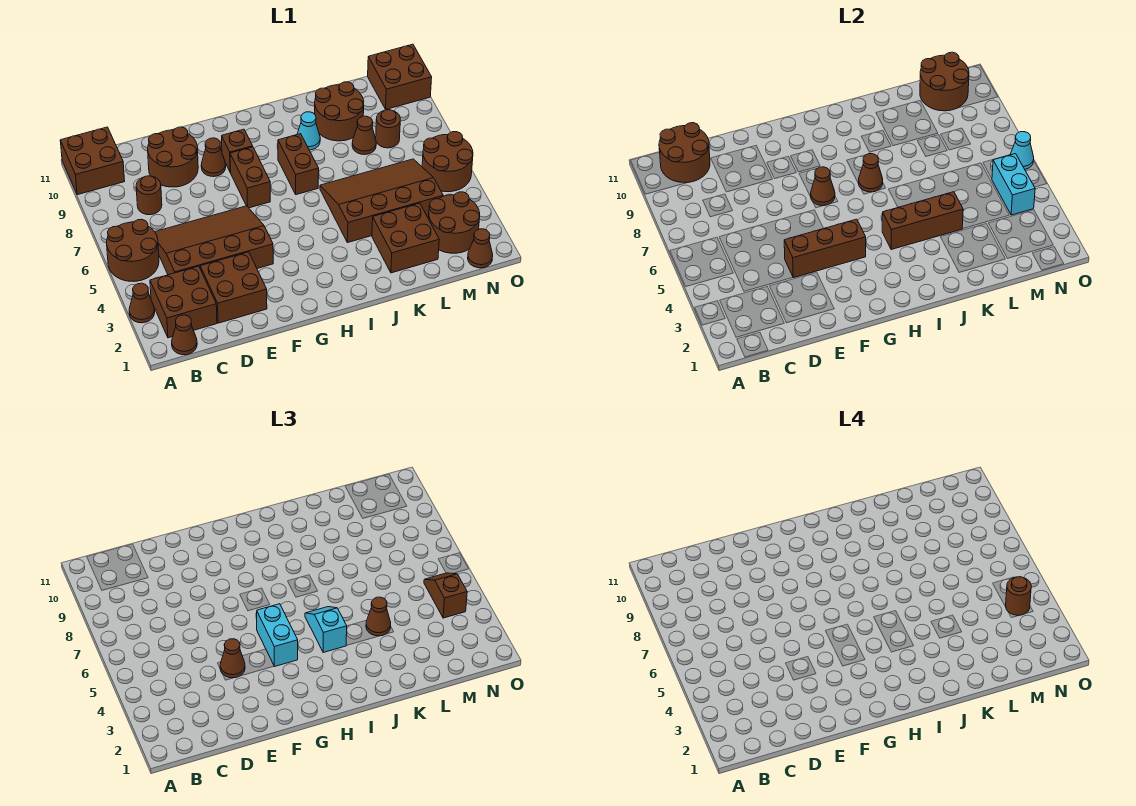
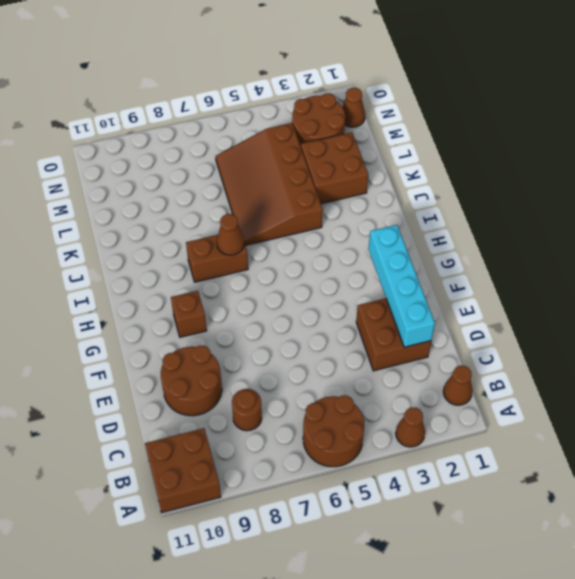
cyan brick D2:G2 level 2 -> none
none -> brown brick B2:C3 level 1
none -> brown slope C4:F6 level 1 top 4
none -> brown cone F9 level 1
none -> brown brick G7:G8 level 1

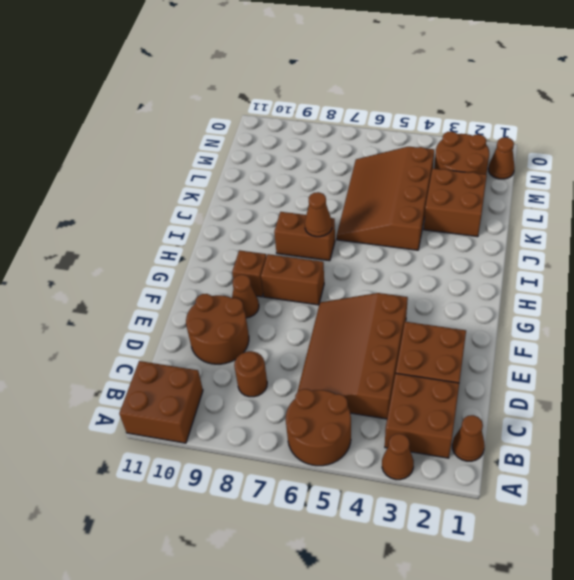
none -> cyan cone J9 level 1
none -> brown round brick K9:L10 level 1
none -> brown cone L8 level 1
none -> brown round brick M8 level 1

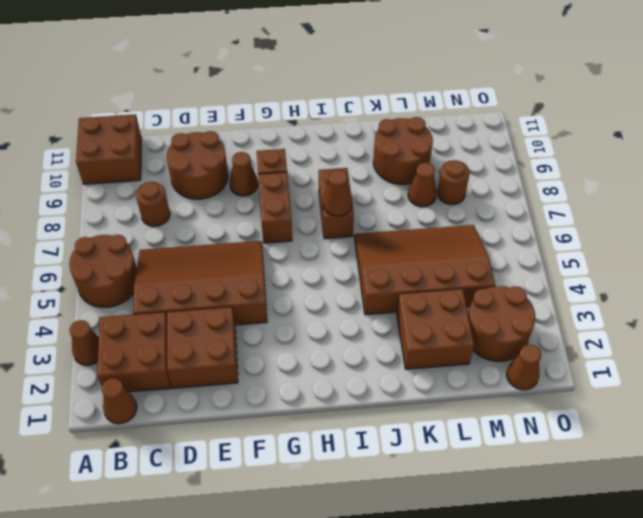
none -> cyan cone J9 level 1
none -> brown round brick N5:O6 level 1
none -> brown brick N10:O11 level 1
none -> brown round brick B10:C11 level 2

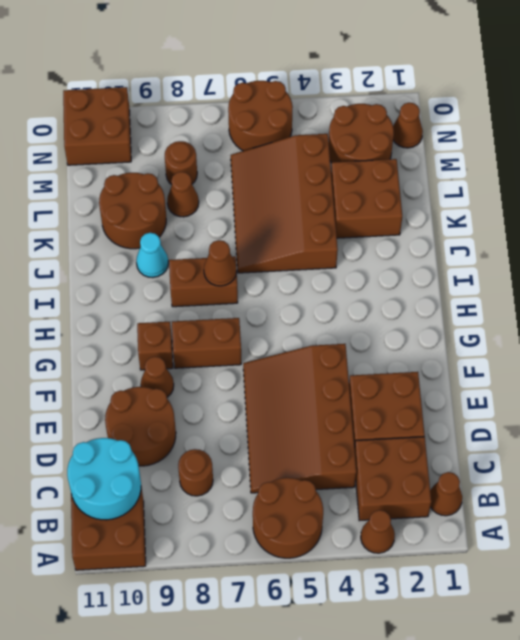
cyan round brick B10:C11 level 2 -> brown round brick B10:C11 level 2
none -> brown brick E4:G4 level 2
none -> brown cone G7 level 2
none -> brown brick I4:K4 level 2
none -> brown round brick M10:N11 level 2

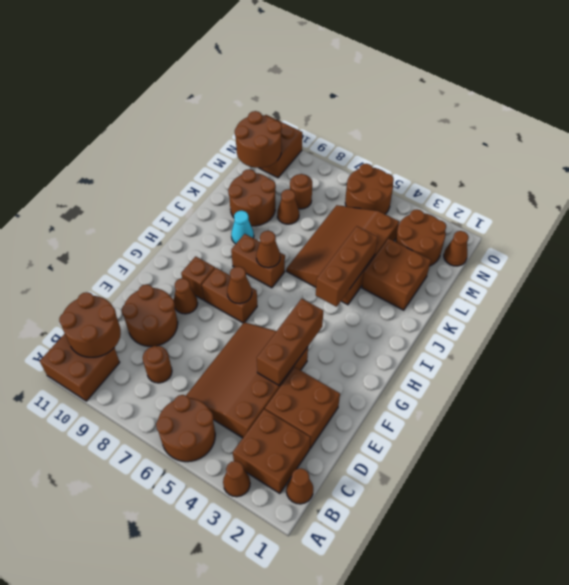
none -> cyan brick N4:N5 level 2
none -> cyan cone O6 level 2
none -> brown cone E4 level 3
none -> cyan brick G4:G5 level 3

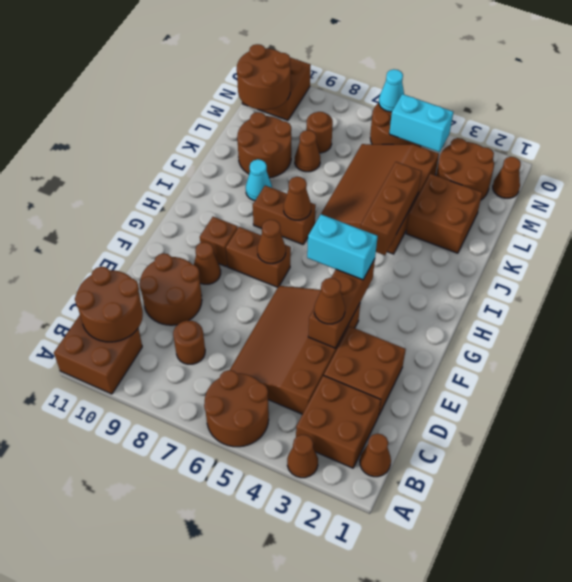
none -> cyan slope I4:I5 level 3 top 4
none -> brown cone K4 level 3
none -> brown slope N4:N5 level 3 top 4
none -> brown round brick N4 level 4

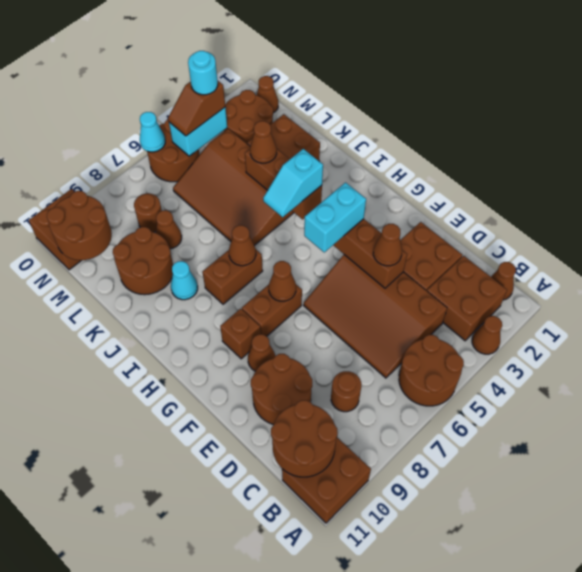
cyan round brick N4 level 4 -> brown round brick N4 level 4

